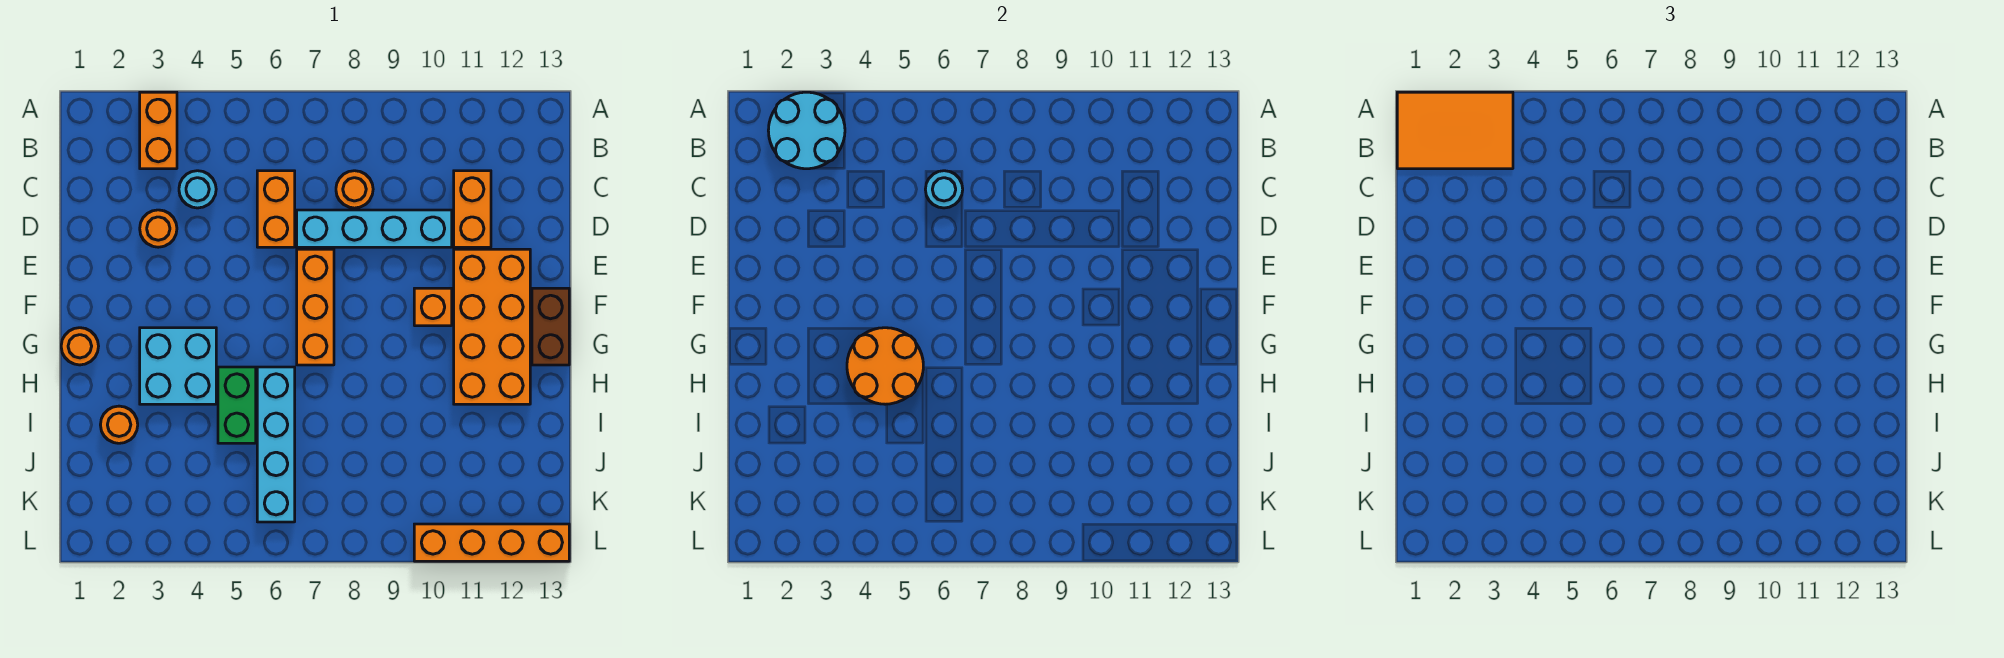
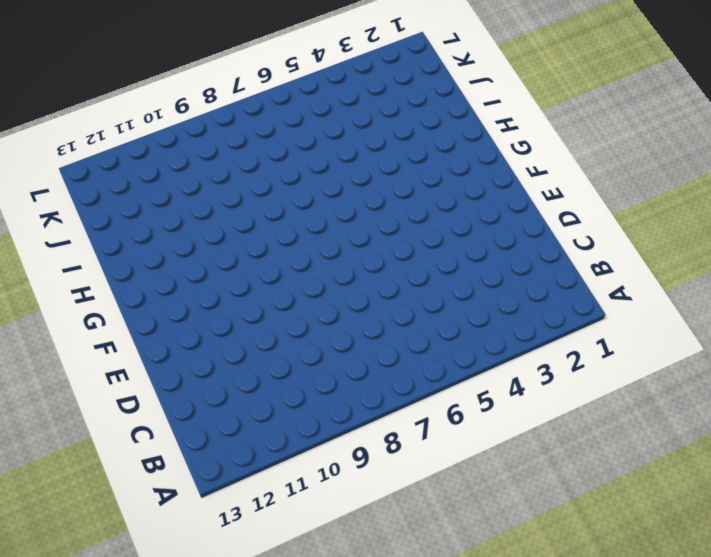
none -> orange brick A3:B3 level 1
none -> cyan round brick C4 level 1
none -> orange brick C6:D6 level 1

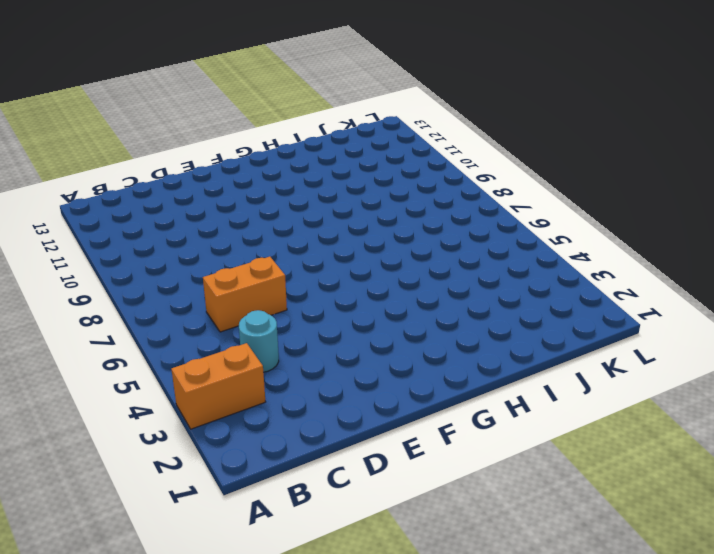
none -> orange round brick C8 level 1
none -> orange brick C11:D11 level 1
none -> orange round brick D3 level 1

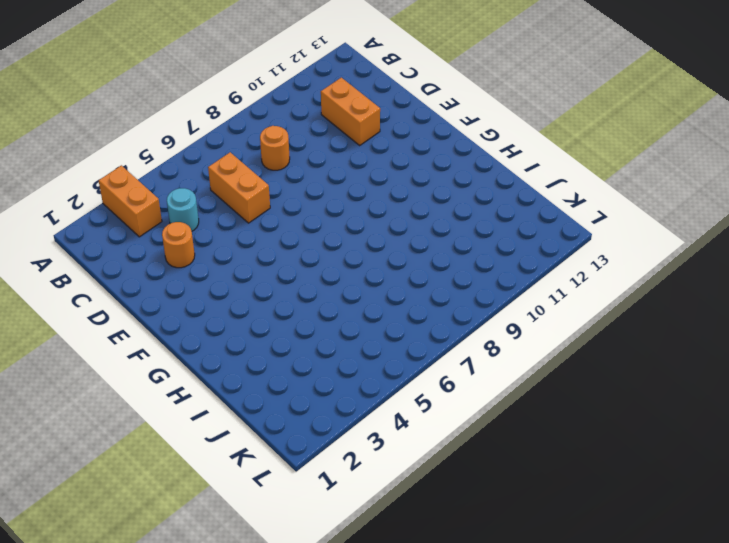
none -> cyan brick D7:D10 level 1
none -> orange brick E7:G7 level 1
none -> orange brick E11:H12 level 1

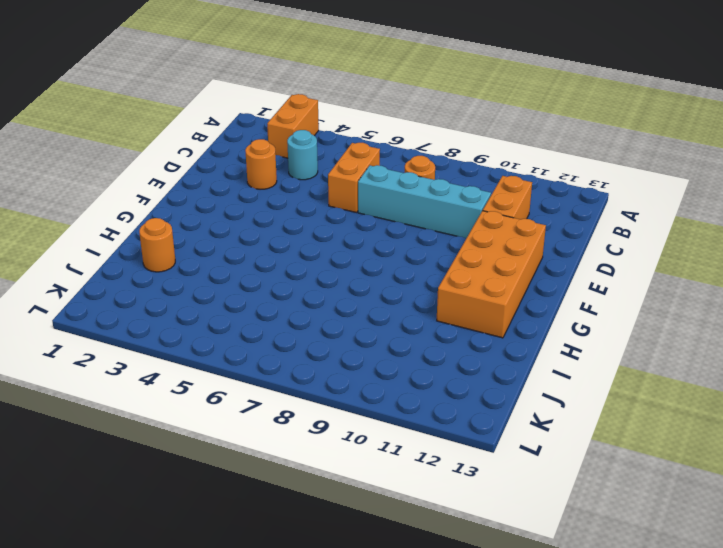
none -> orange brick E7:G7 level 1
none -> orange brick F10 level 1
none -> brown brick F13:G13 level 1

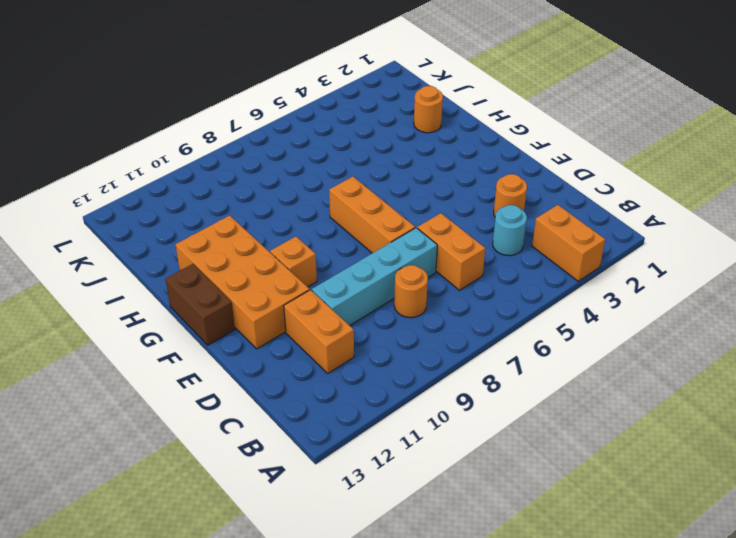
none -> orange round brick G1 level 1
none -> cyan brick G3:H4 level 1
none -> green brick H5:I5 level 1

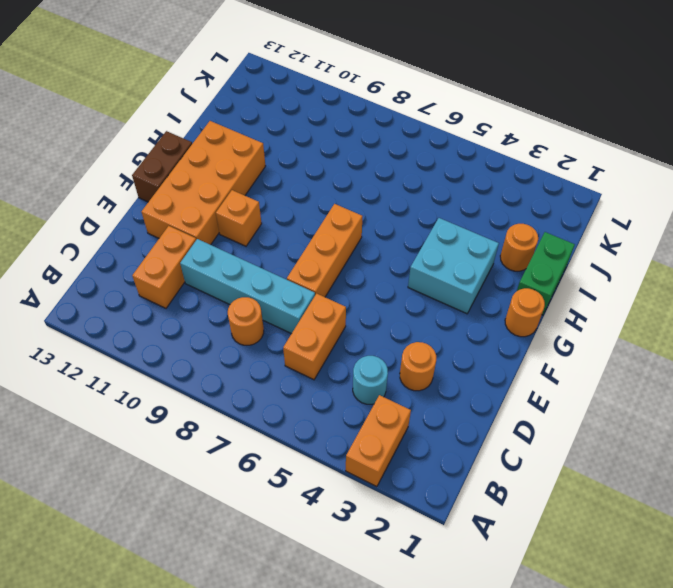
green brick H1:I1 level 1 -> green brick H5:I5 level 1
none -> cyan brick H6:K6 level 1
none -> orange brick L10:L13 level 1
none -> cyan round brick A2:B3 level 2

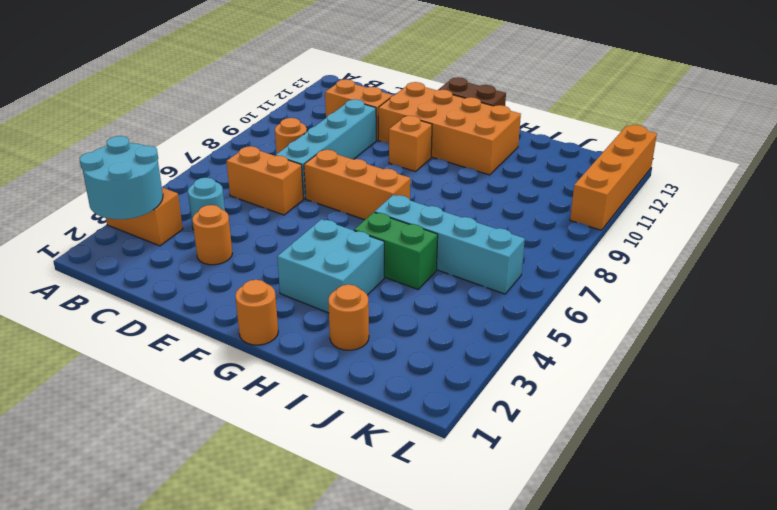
none -> cyan round brick C6 level 2
none -> orange round brick G4:H5 level 2
none -> orange tile A1:B3 level 3

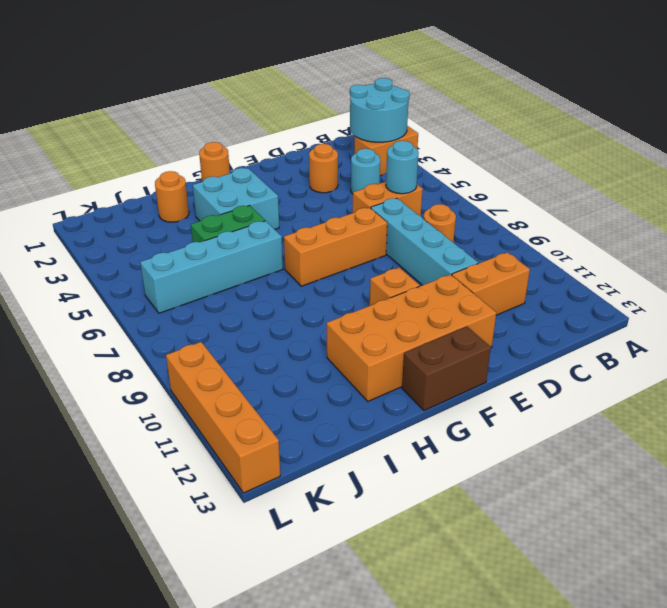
none -> orange round brick G4:H5 level 2
none -> orange tile A1:B3 level 3

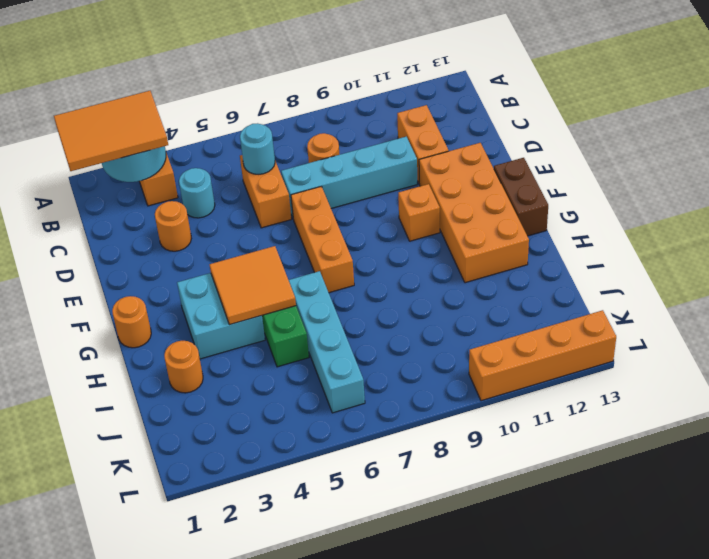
orange tile G4:H5 level 2 -> orange round brick G4:H5 level 2

